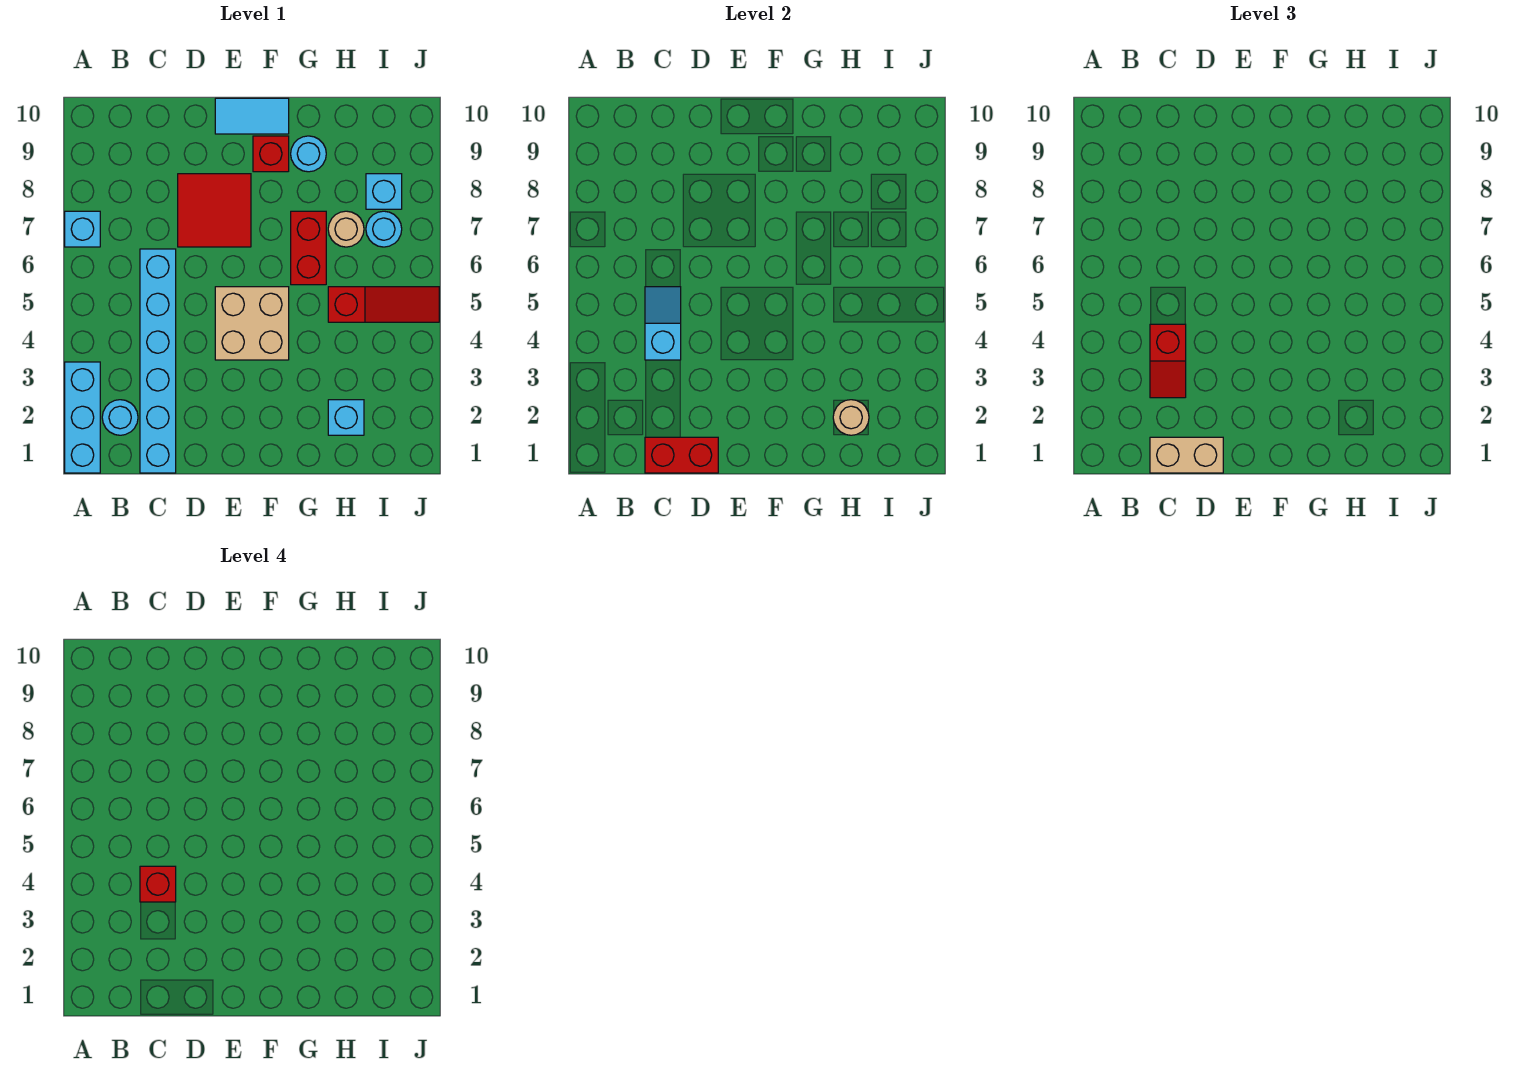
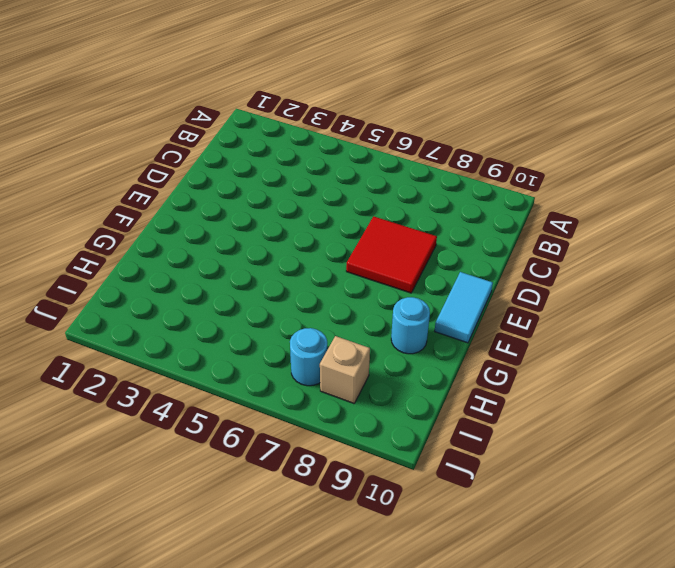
tan brick I8 level 1 -> cyan brick I8 level 1
none -> cyan brick A1:A3 level 1
none -> cyan brick A7 level 1
none -> cyan round brick B2 level 1

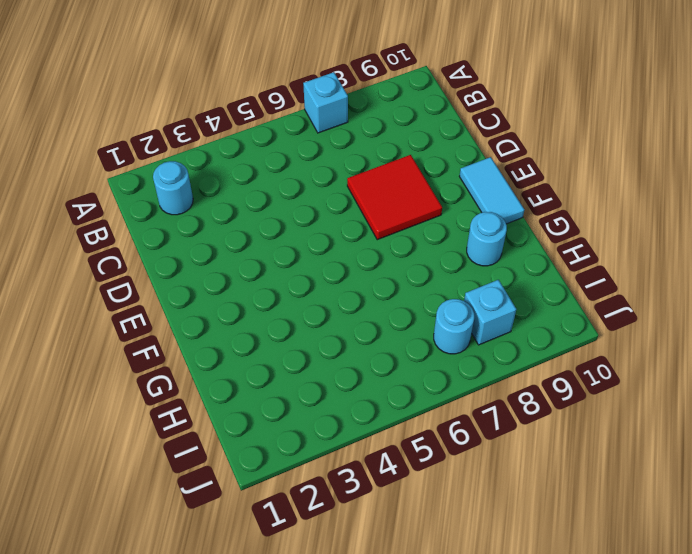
none -> cyan brick A1:A3 level 1
none -> cyan brick C1:C6 level 1
none -> tan brick E4:F5 level 1

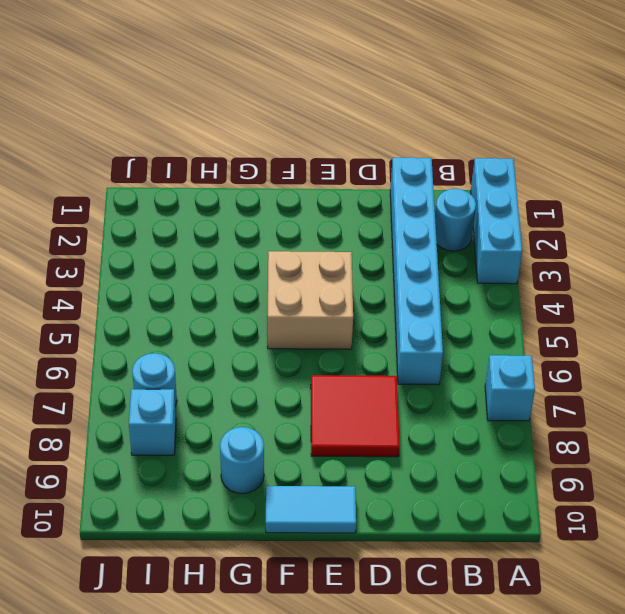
none -> red brick F9 level 1
none -> red brick G6:G7 level 1
none -> cyan brick H2 level 1

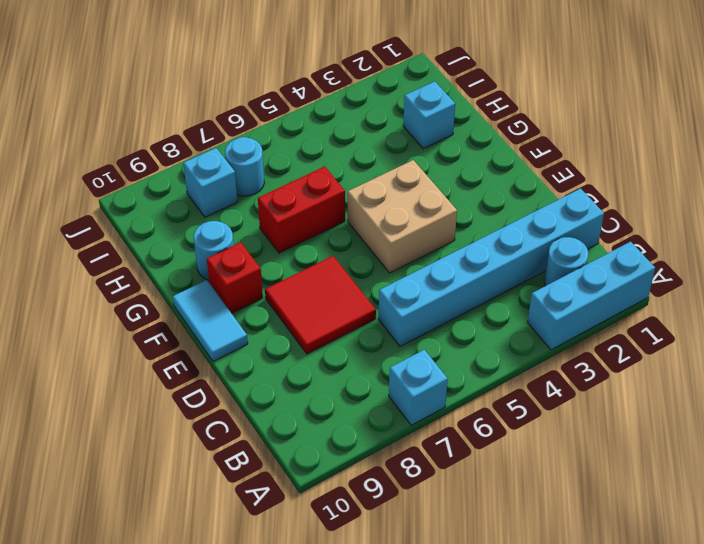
none -> red slope H5:J5 level 1 top H
none -> tan round brick H7 level 1
none -> red brick C1:D1 level 2

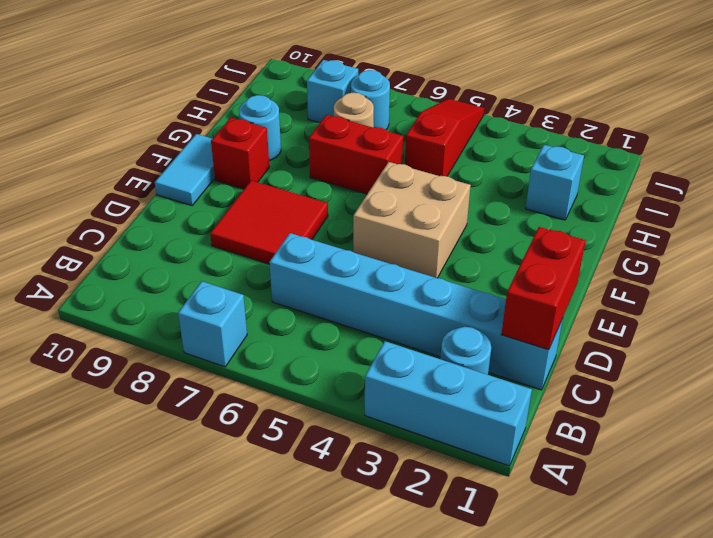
none -> cyan slope C4:C5 level 2 top 4
none -> tan round brick H2 level 2
none -> tan brick C1:D1 level 3

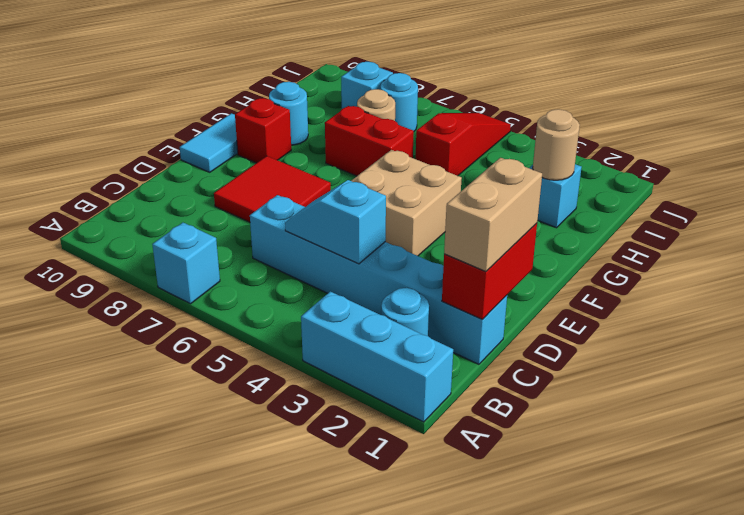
none -> red slope C3:C4 level 3 top 4
none -> red brick C4 level 4

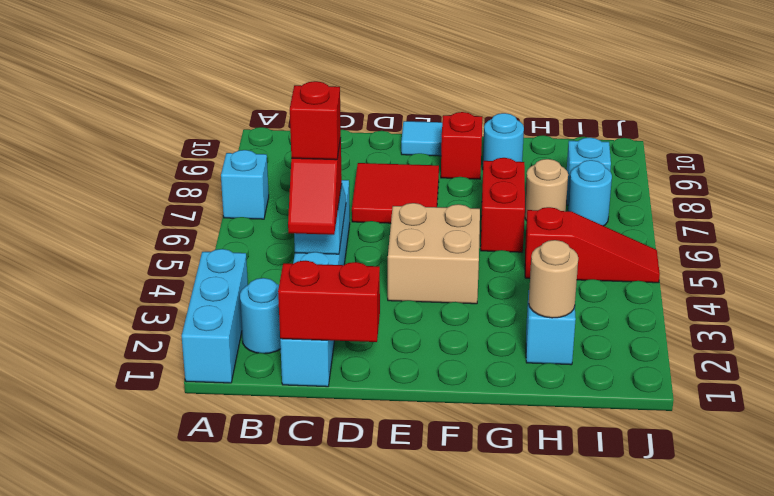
none -> tan brick C1:D1 level 3

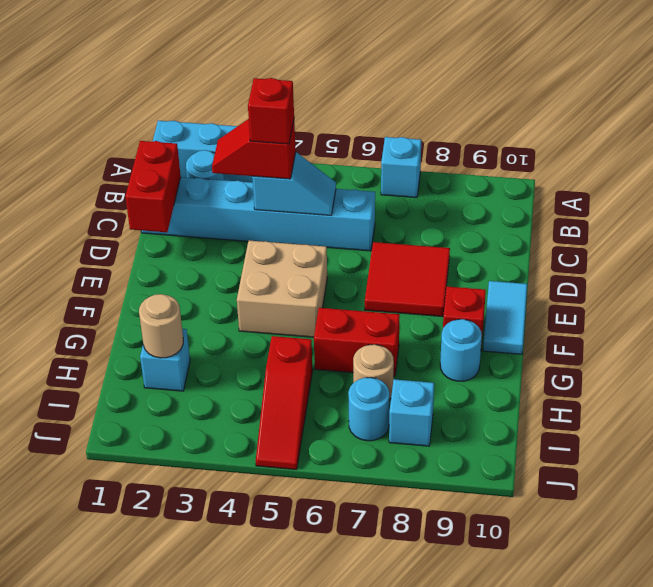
none -> tan brick C1:D1 level 3

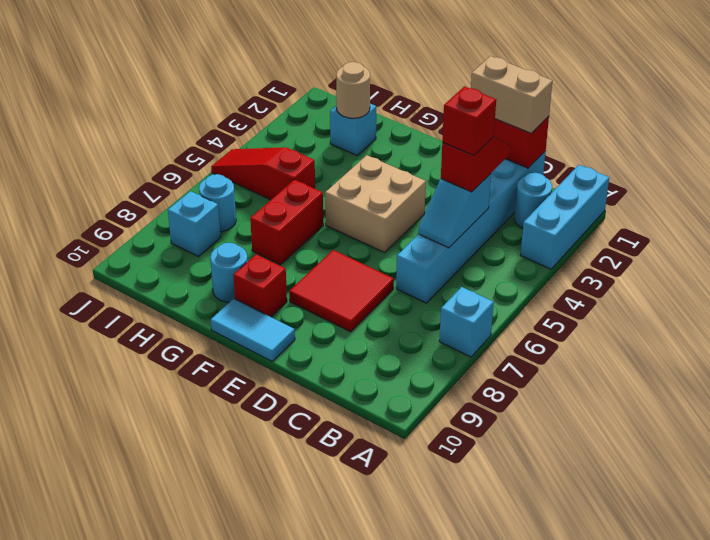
none -> tan round brick H7 level 1

